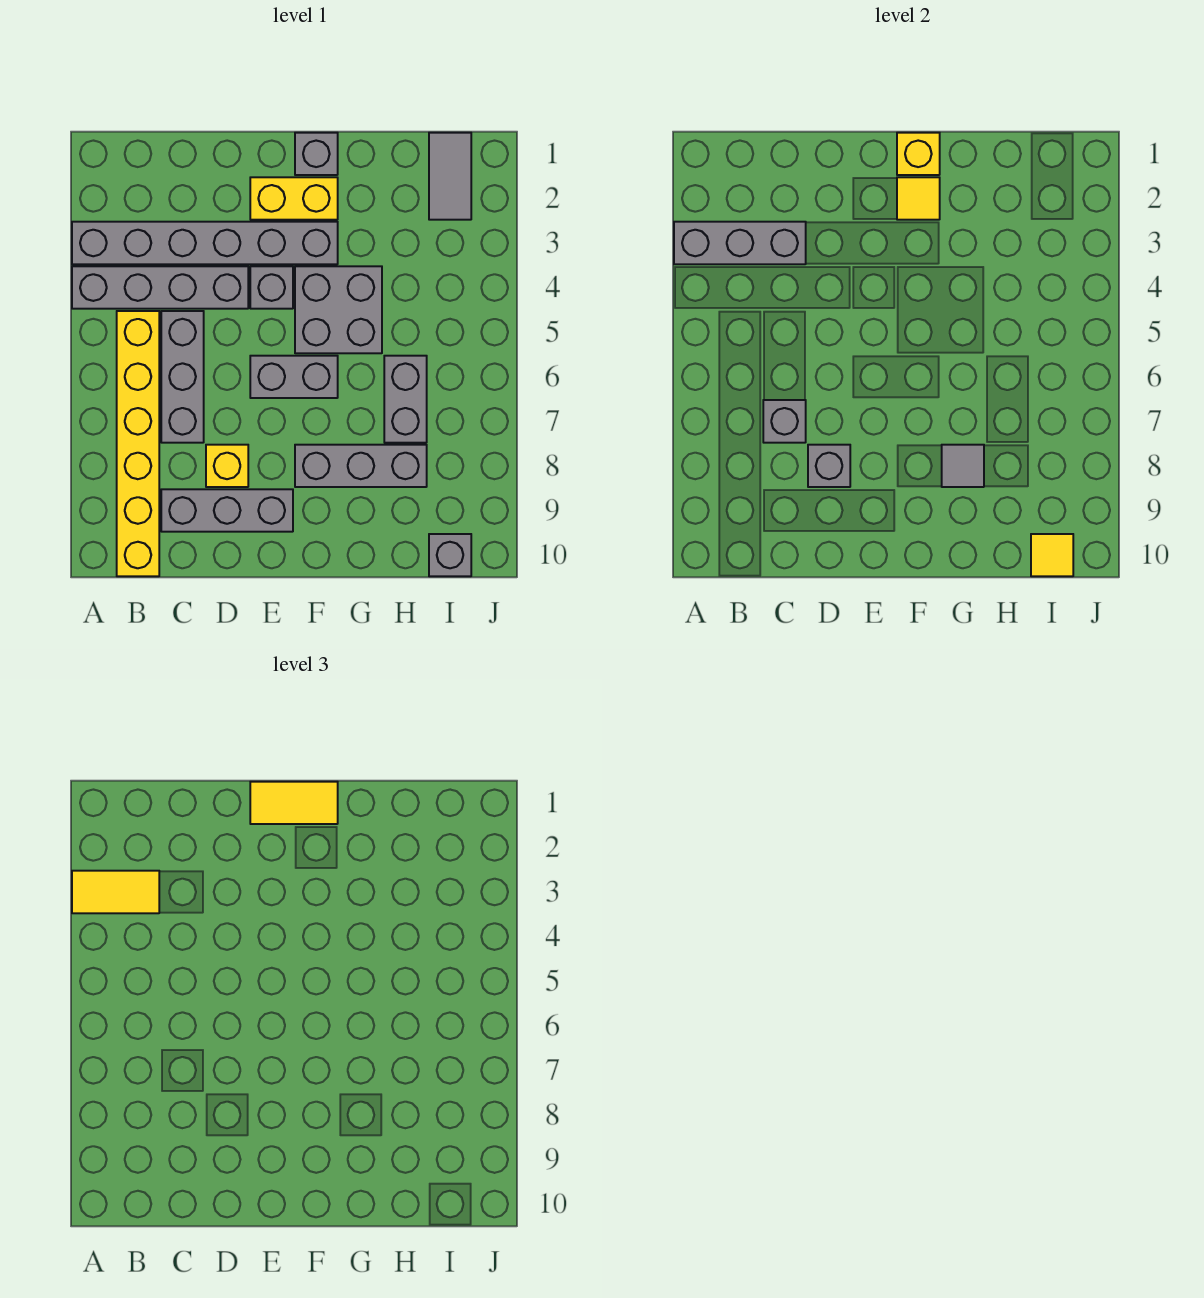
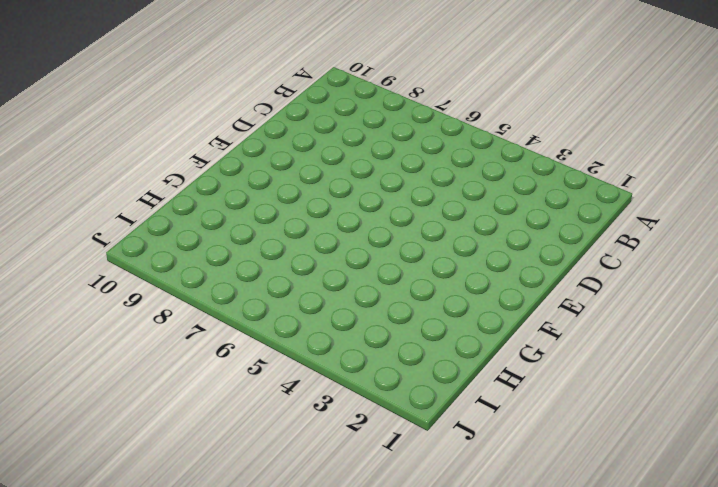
none -> grey brick A3:F3 level 1
none -> grey brick A4:D4 level 1
none -> yellow brick B5:B10 level 1

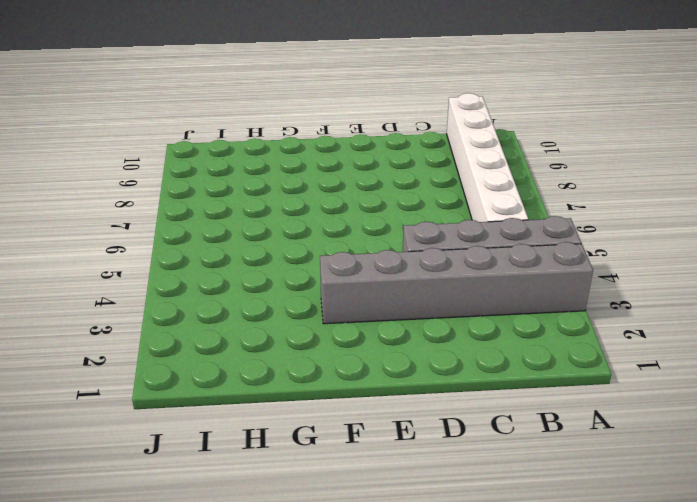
white brick B5:B10 level 1 -> yellow brick B5:B10 level 1
none -> grey brick C5:C7 level 1
none -> grey brick C9:E9 level 1
none -> yellow brick D8 level 1

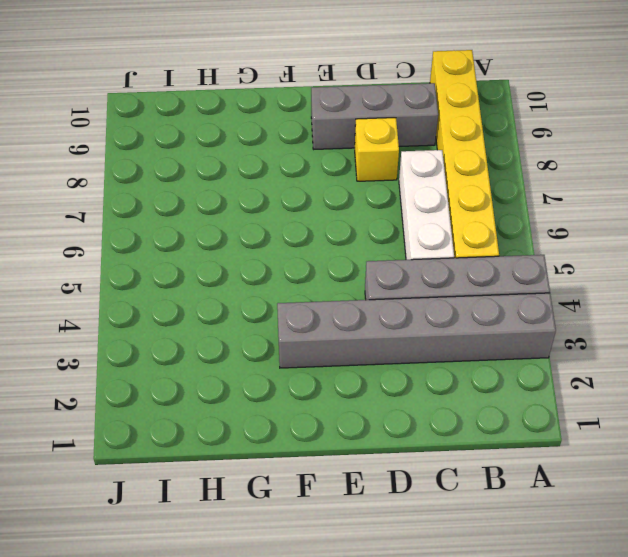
white brick C5:C7 level 1 -> grey brick C5:C7 level 1
none -> yellow brick E2:F2 level 1
none -> grey brick E4 level 1
none -> grey brick E6:F6 level 1

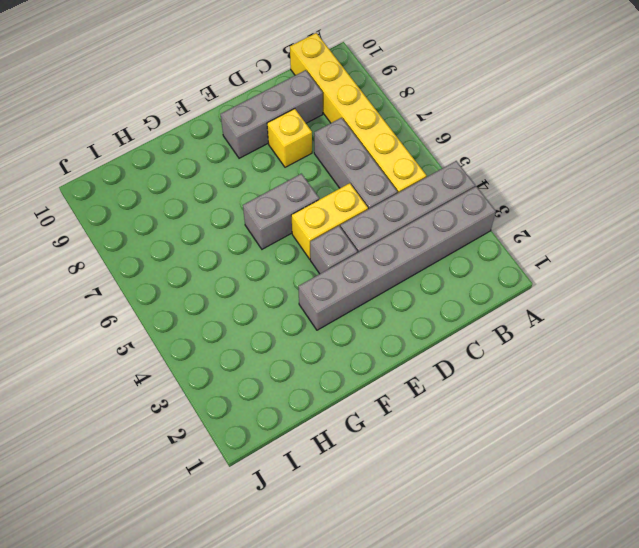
yellow brick D5:E5 level 1 -> yellow brick E2:F2 level 1
none -> grey brick F1 level 1
none -> grey brick F4:G5 level 1
none -> grey brick F8:H8 level 1

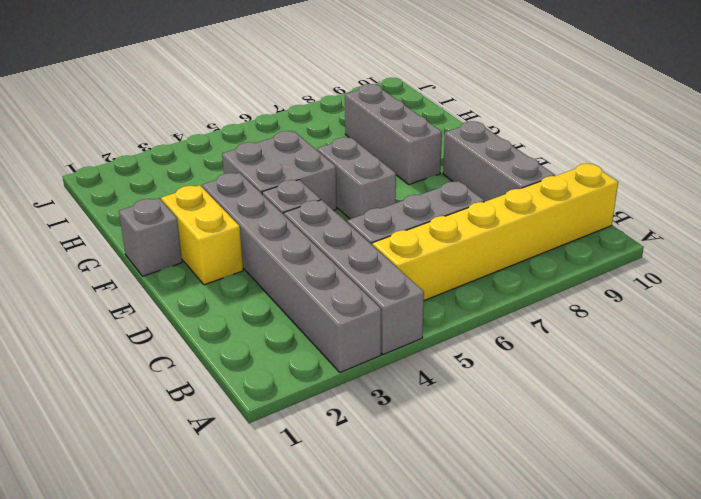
none -> yellow brick D8 level 1
none -> grey brick H6:H7 level 1
none -> grey tile I1:I2 level 1

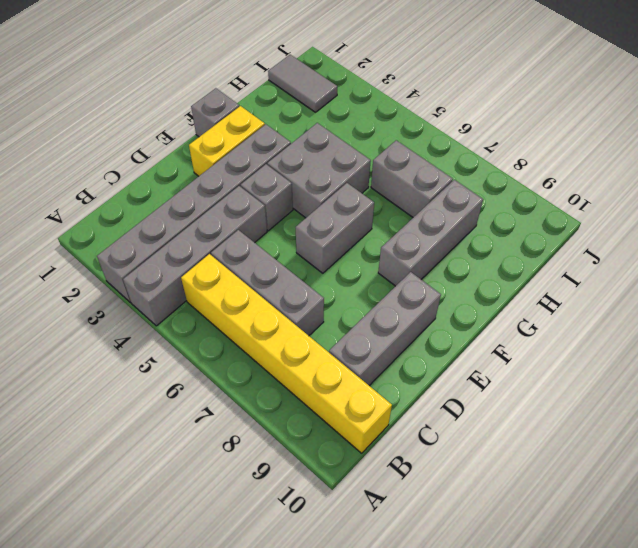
none -> yellow brick D8 level 1
none -> grey brick I10 level 1
none -> grey brick A3:C3 level 2

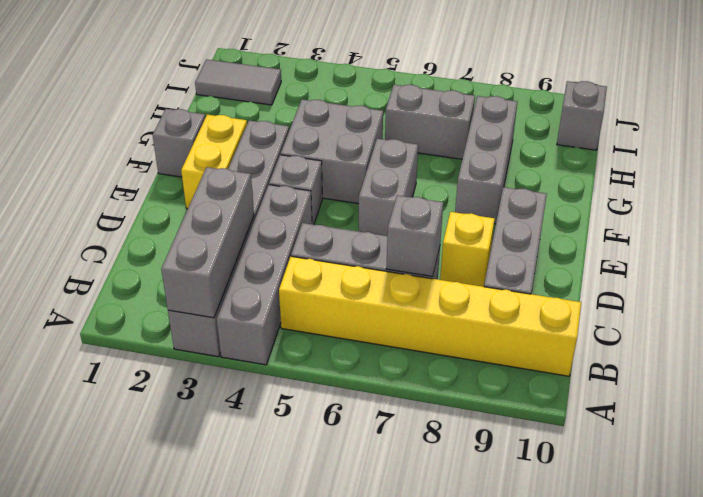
none -> grey brick D8 level 2
none -> yellow brick F1 level 2
none -> yellow tile F2 level 2

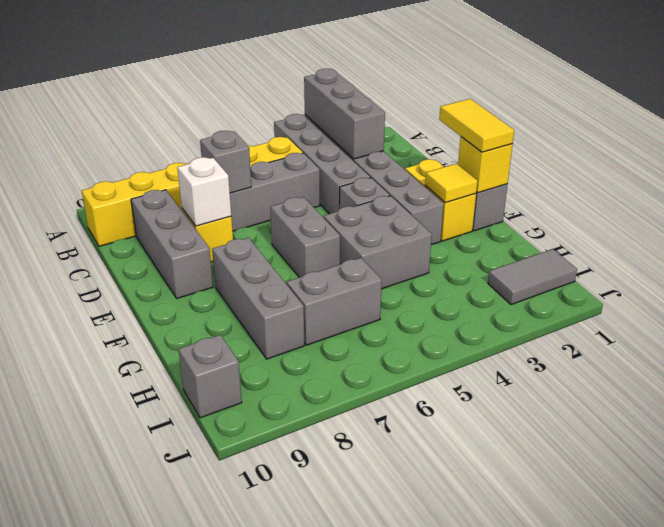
white brick D8 level 2 -> grey brick D8 level 2
none -> grey tile G8 level 2
none -> yellow tile I10 level 2
none -> yellow tile A3:B3 level 3

